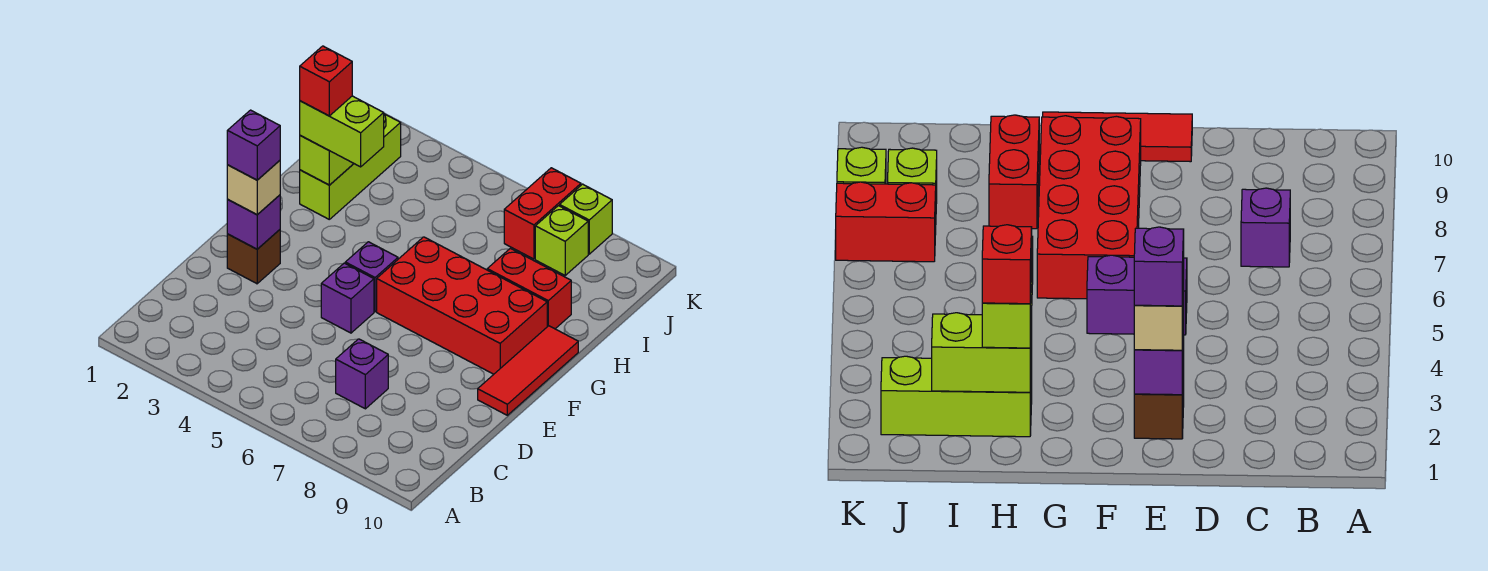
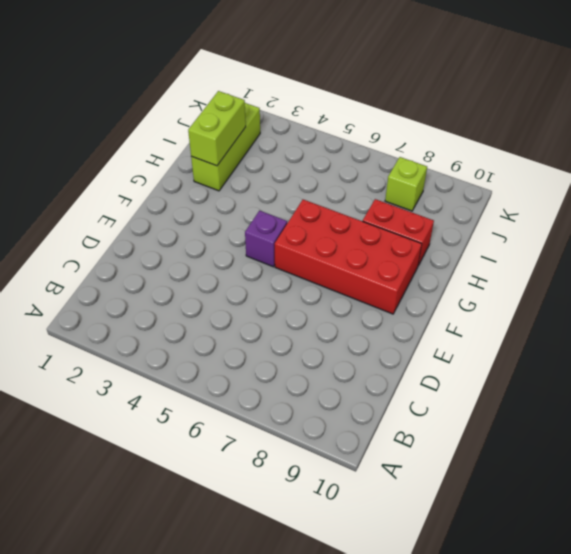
none -> purple brick C7 level 1
none -> brown brick E2 level 1
none -> purple brick E5 level 1

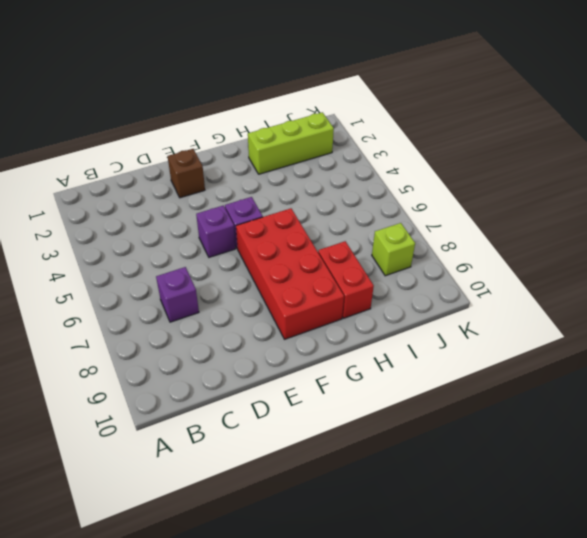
none -> red tile E10:G10 level 1
none -> red brick J7:K7 level 1
none -> lime brick K8 level 1

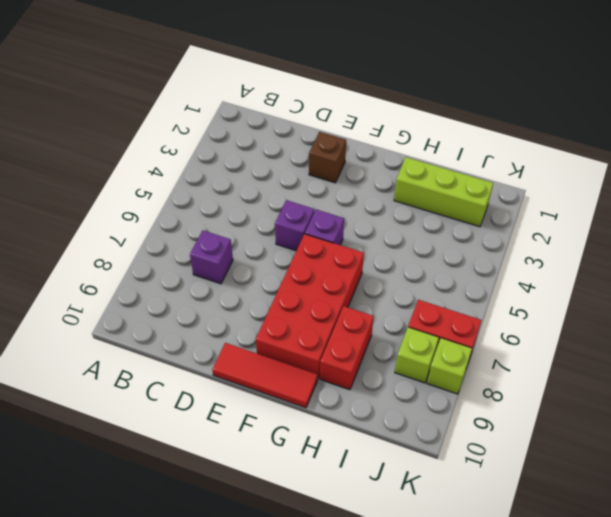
none -> purple brick E2 level 2
none -> lime brick H2:I2 level 2
none -> tan brick E2 level 3

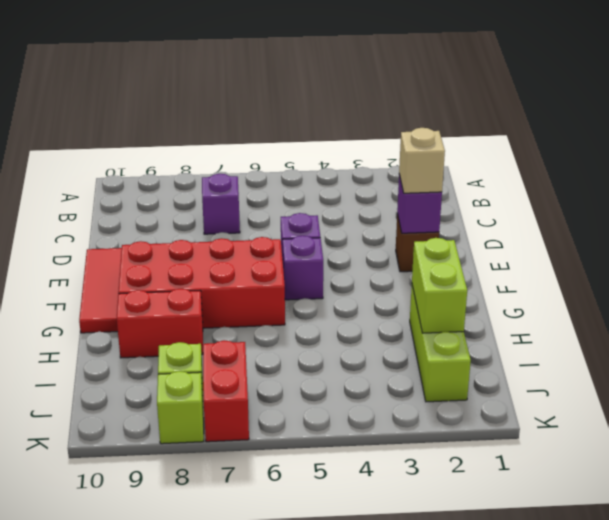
none -> lime brick H2:H3 level 3
none -> purple brick E2 level 4
none -> red brick H2 level 4

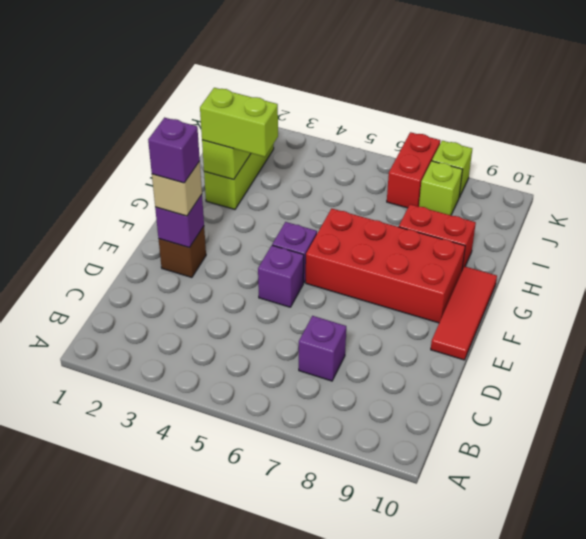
none -> red brick H2 level 4

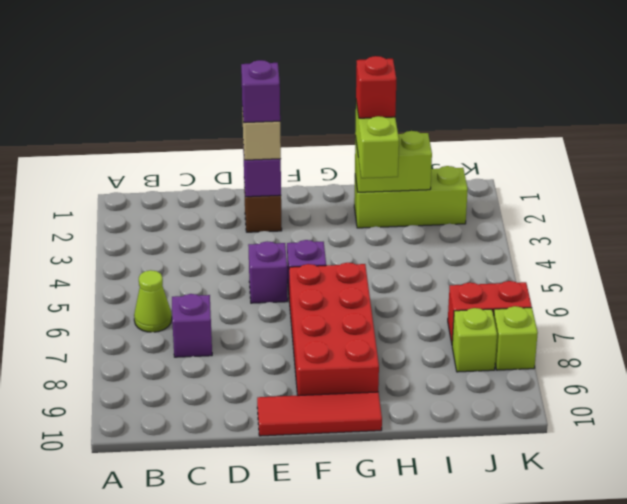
lime cone B6 level 1 -> none
none -> red brick H8:H9 level 1

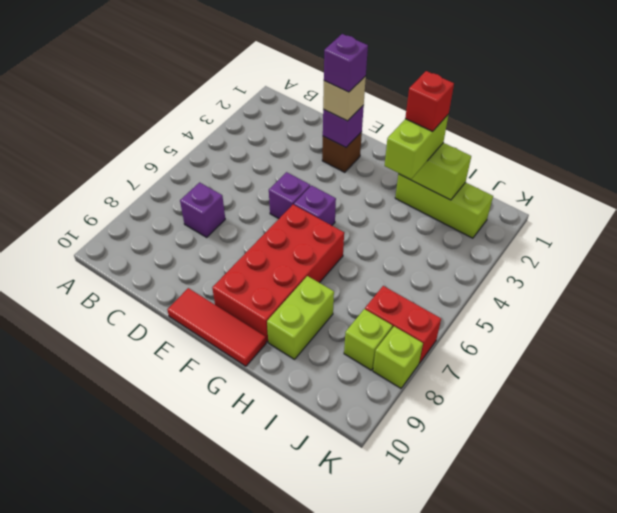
lime brick H8:H9 level 1 -> red brick H8:H9 level 1

